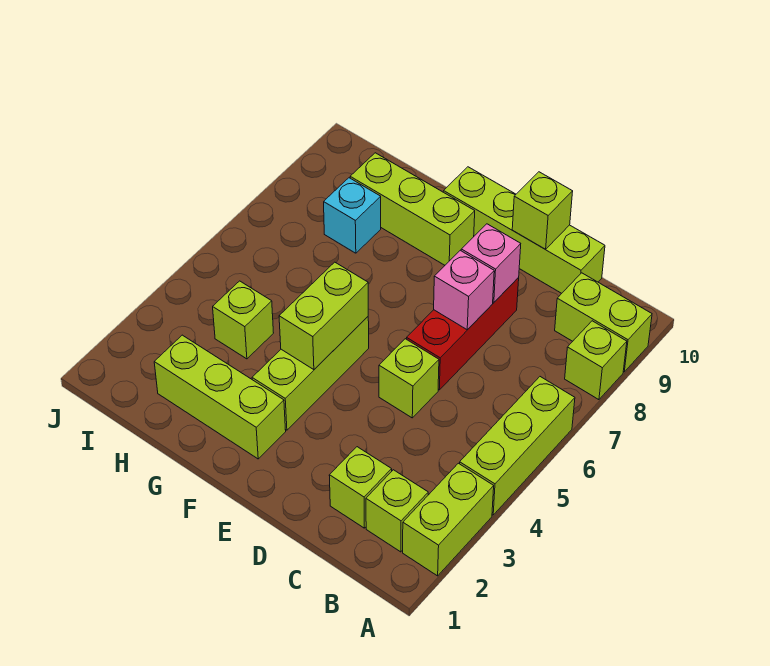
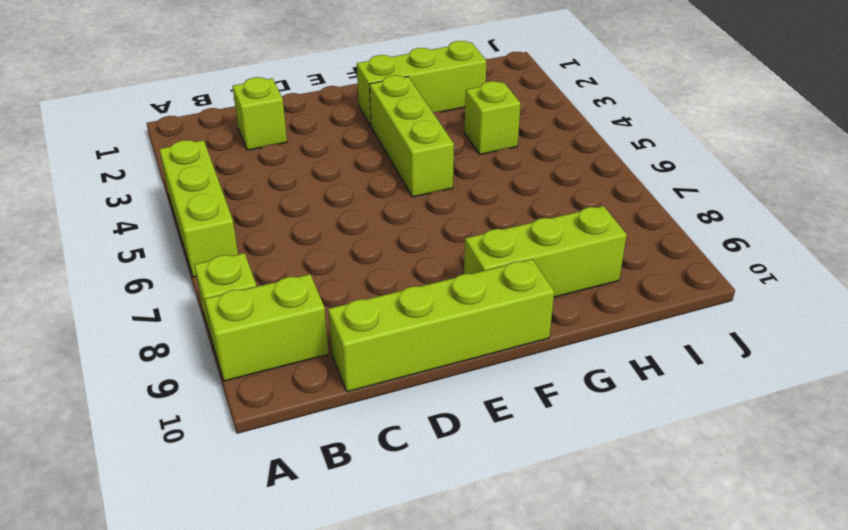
none -> lime brick A2:A3 level 1
none -> lime brick B2 level 1
none -> lime brick D5 level 1

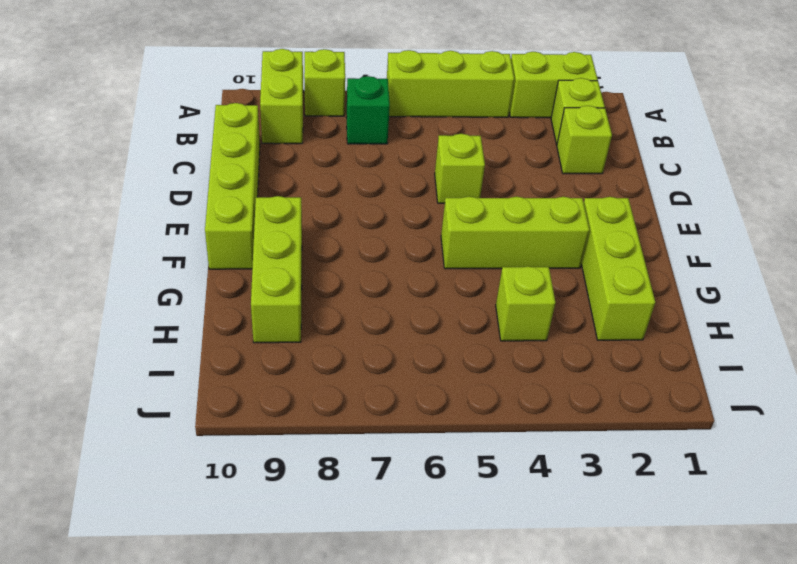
green brick B7 level 1 -> none
none -> red brick D6:D8 level 1
none -> cyan brick H8 level 1
none -> pink brick D7 level 2

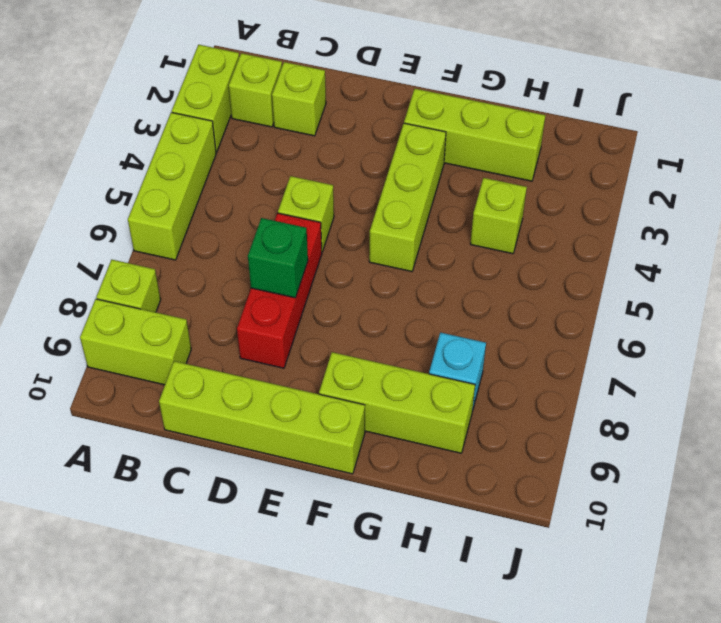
green brick D7 level 2 -> pink brick D7 level 2
none -> pink brick D8 level 2
none -> lime brick D10 level 2
none -> lime brick F4:F5 level 2

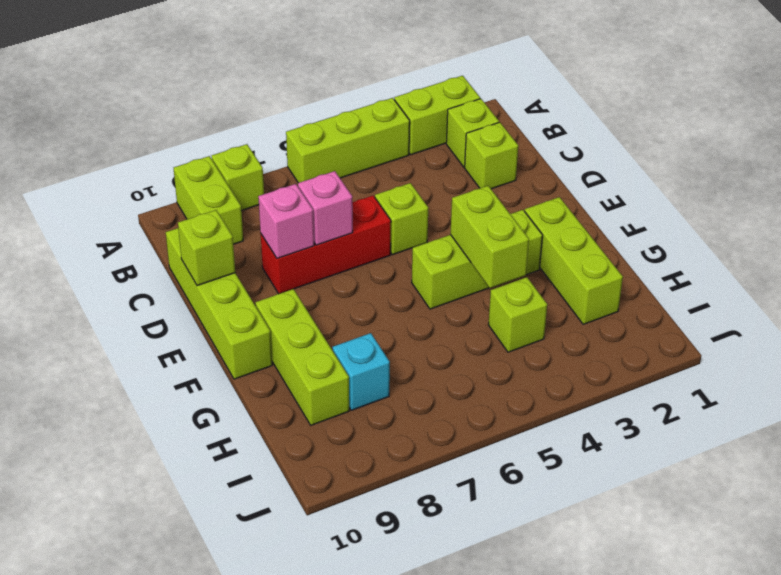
lime brick F4:G4 level 2 -> lime brick F4:F5 level 2

